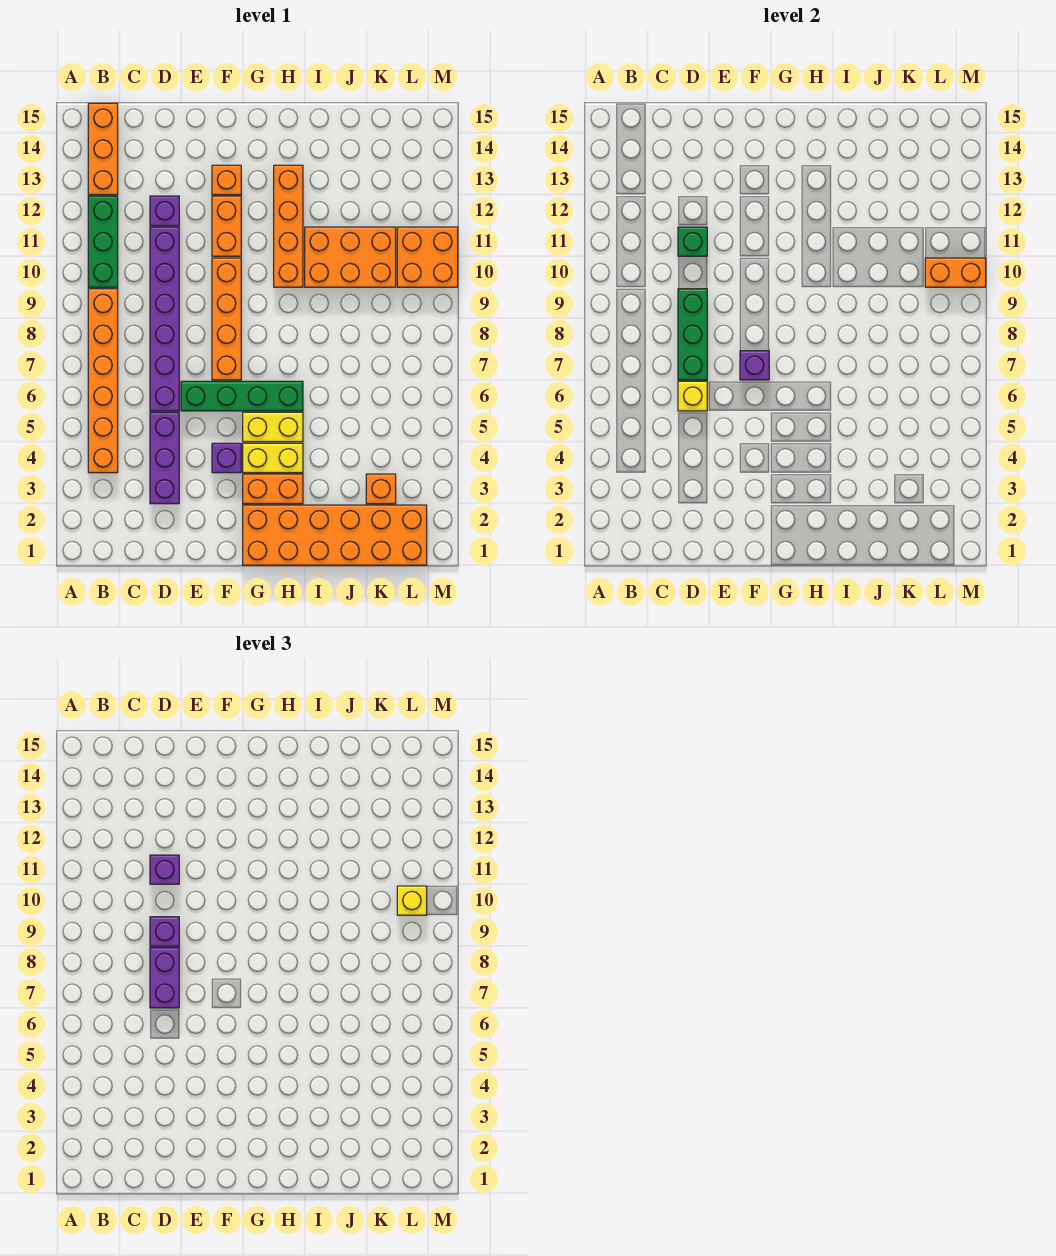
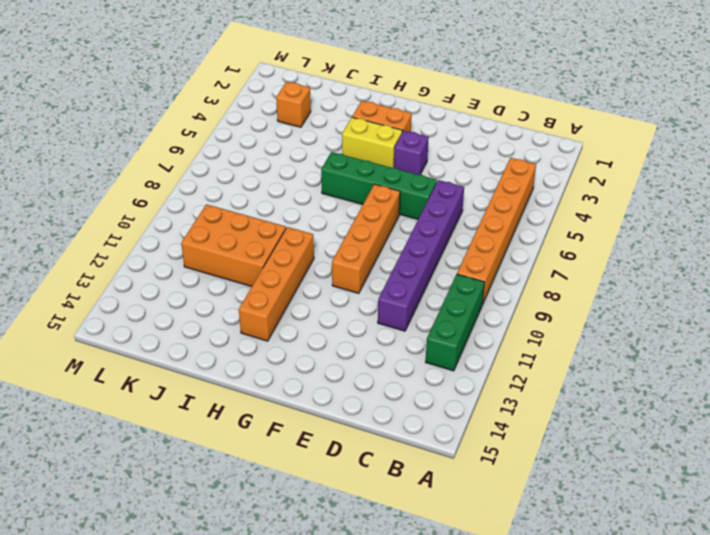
none -> orange brick B13:B15 level 1
none -> purple brick D3:D5 level 1
none -> purple brick D12 level 1

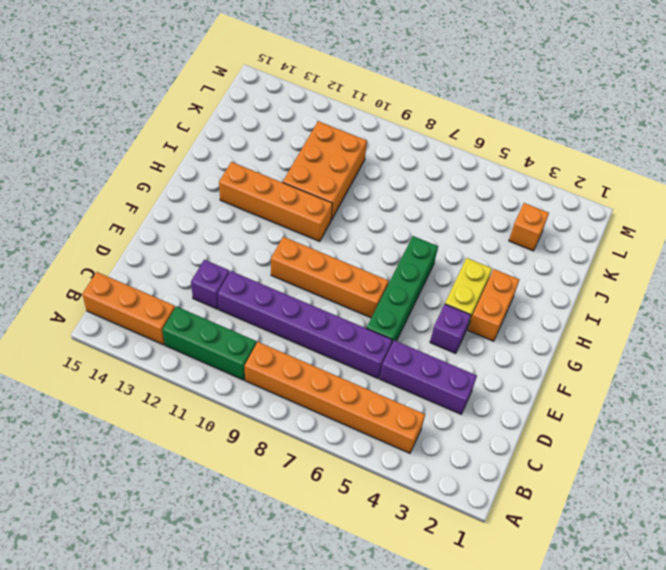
none -> orange brick F11:F12 level 1
none -> orange brick F13 level 1
none -> orange brick G1:L2 level 1

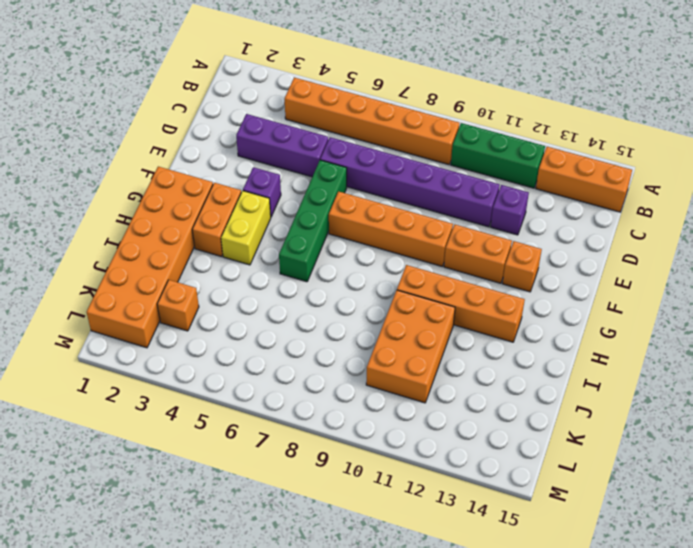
none -> yellow brick G5:H5 level 1
none -> orange brick L10:M11 level 1
none -> yellow brick D6 level 2

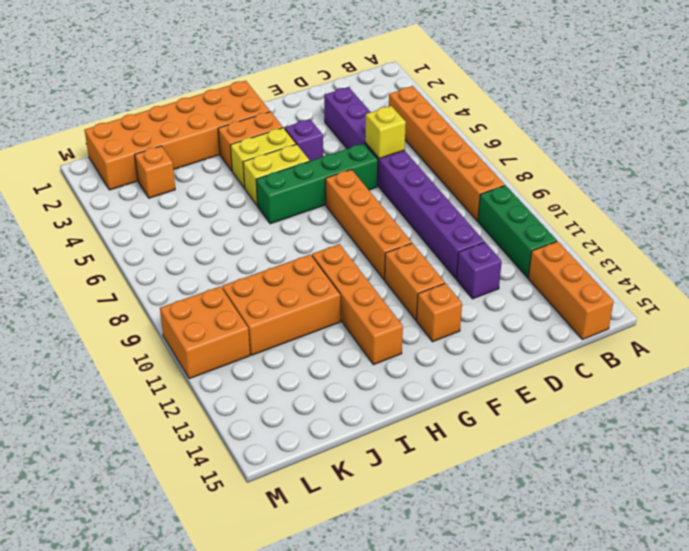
none -> green brick D7:D9 level 2
none -> green brick D11 level 2
none -> purple brick F7 level 2

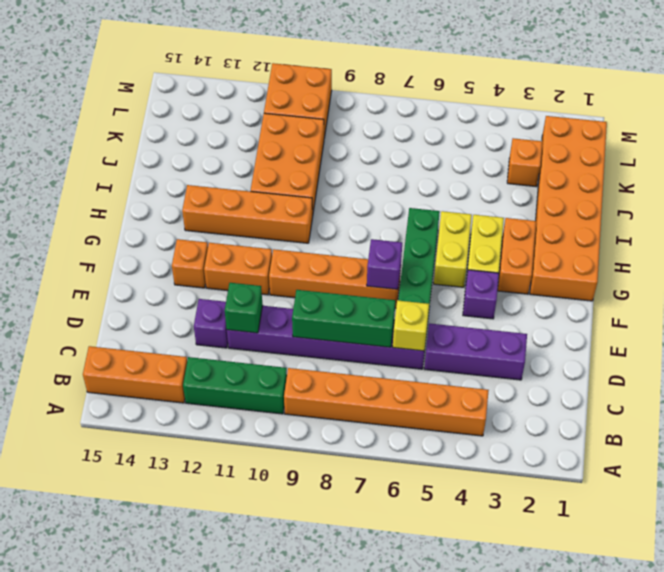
none -> orange brick L10:M10 level 2
none -> purple brick D7:D8 level 3
none -> purple brick D9 level 3

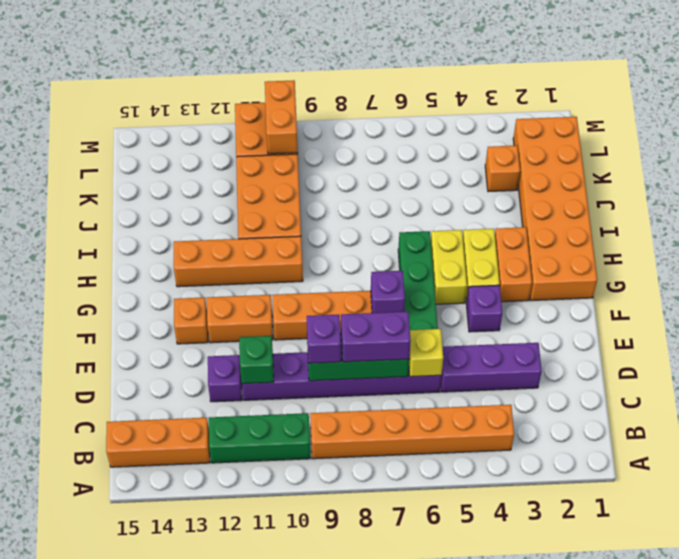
none -> purple brick D11 level 3
none -> yellow brick L10 level 3

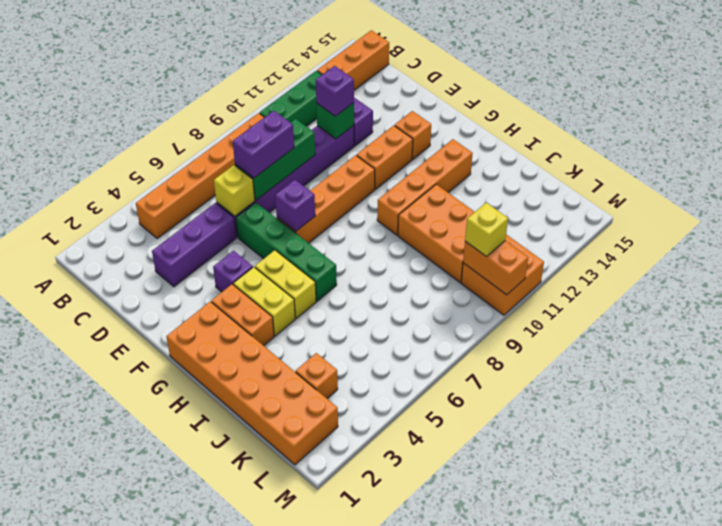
none -> purple brick D9 level 3

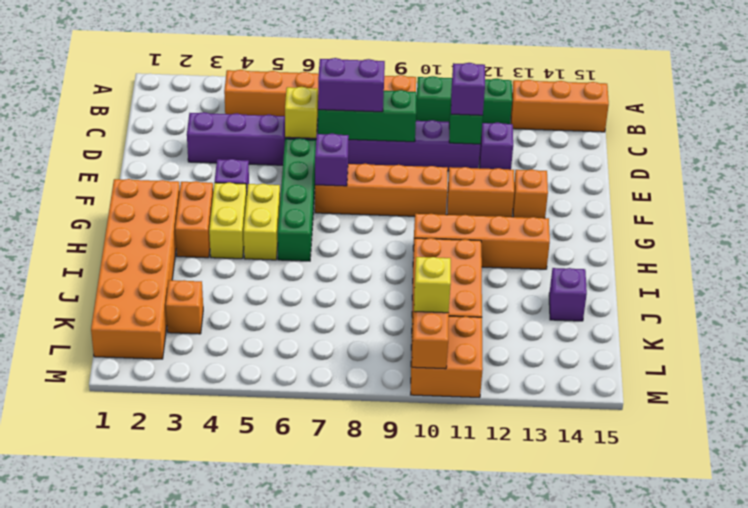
purple brick J14 level 1 -> purple brick D9 level 3

